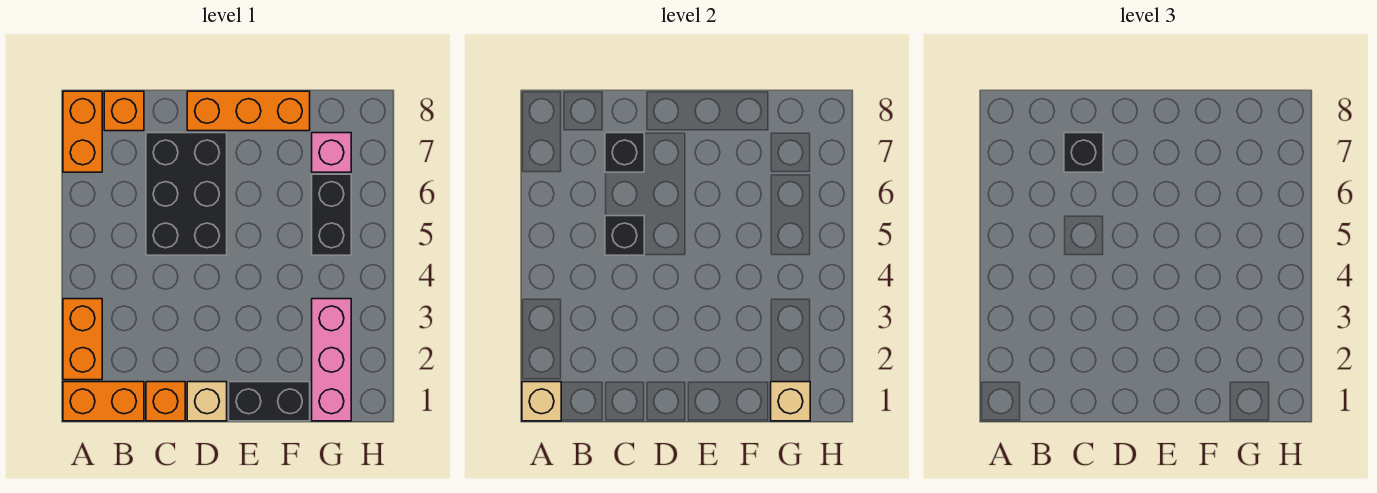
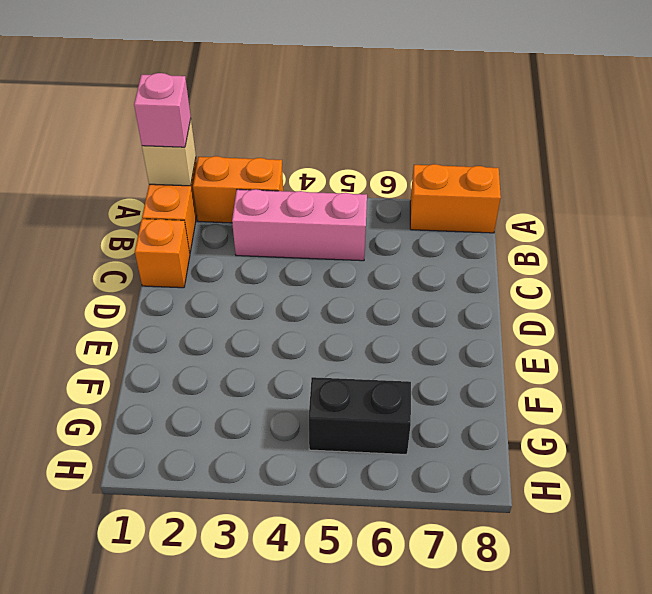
pink brick A1 level 3 -> pink brick G7 level 1
pink brick B3:B5 level 1 -> pink brick G1:G3 level 1
none -> orange brick B8 level 1
none -> black brick C5:D7 level 1
none -> tan brick D1 level 1

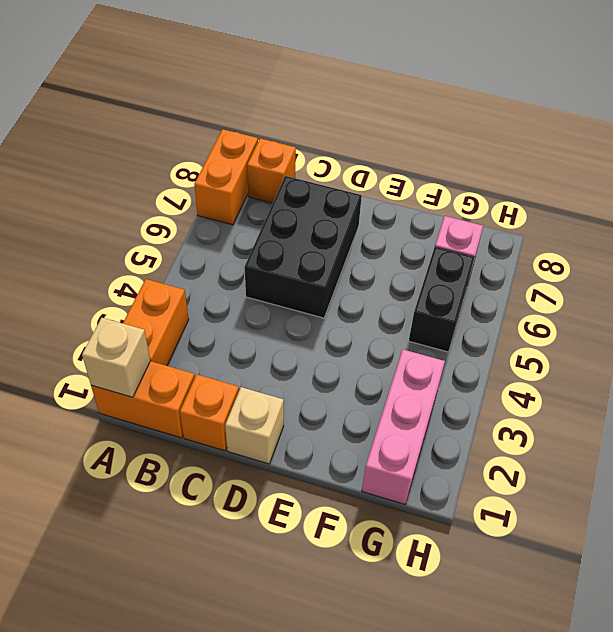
none -> orange brick D8:F8 level 1
none -> black brick E1:F1 level 1
none -> black brick C5 level 2

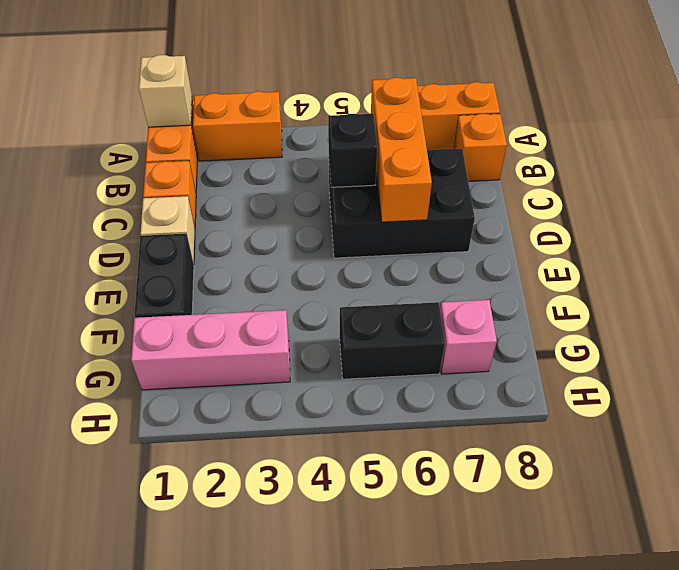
orange brick B6:D6 level 2 -> orange brick D8:F8 level 1
none -> black brick C7 level 2
none -> tan brick G1 level 2
none -> black brick C7 level 3

